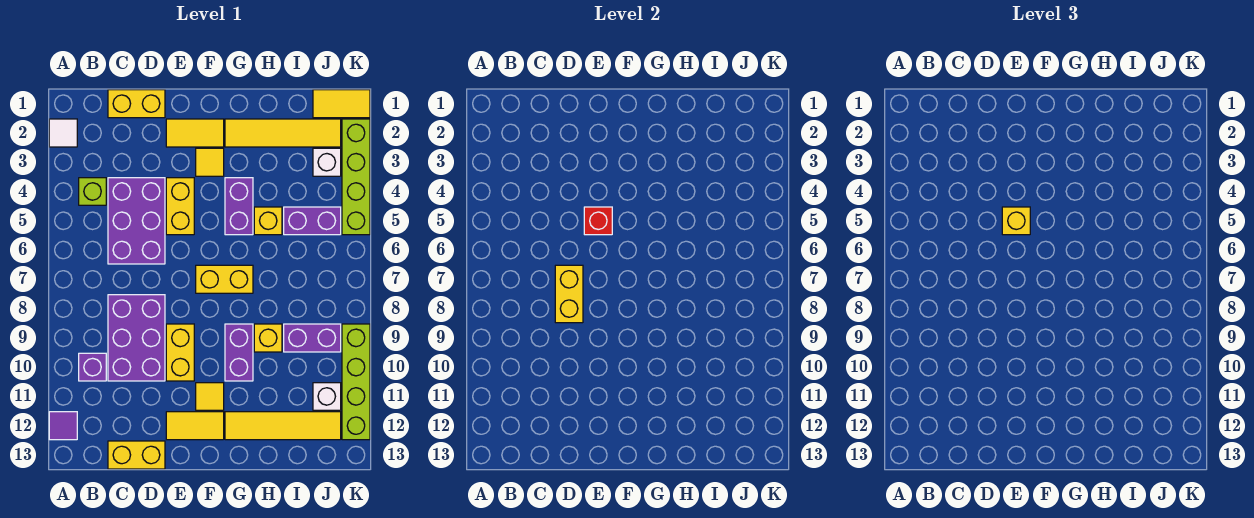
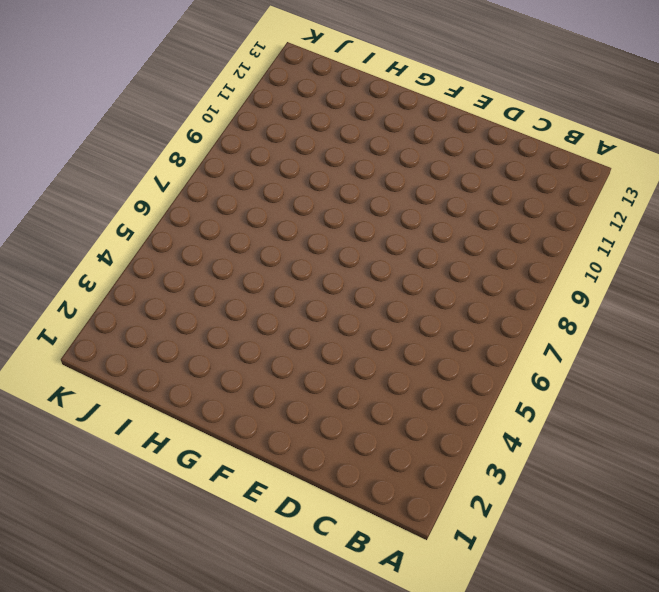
none -> white tile A2 level 1
none -> purple tile A12 level 1
none -> lime brick B4 level 1
none -> purple brick B10 level 1

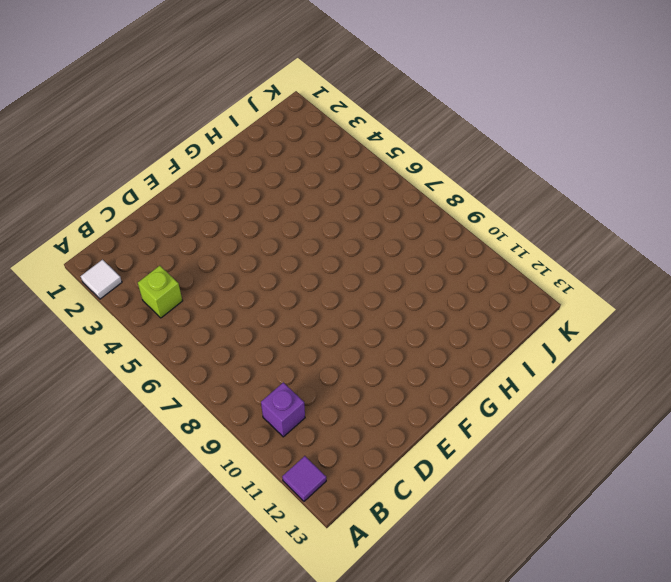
none -> yellow brick C1:D1 level 1
none -> purple brick C4:D6 level 1
none -> purple brick C8:D10 level 1
none -> yellow brick C13:D13 level 1

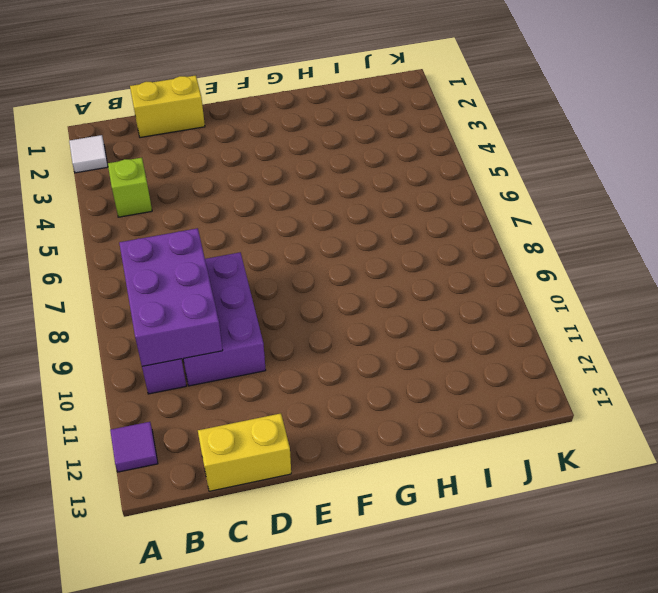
purple brick B8:C10 level 2 -> purple brick C4:D6 level 1
none -> yellow tile E2:F2 level 1
none -> yellow brick E4:E5 level 1
none -> yellow brick E9:E10 level 1
none -> yellow tile E12:F12 level 1

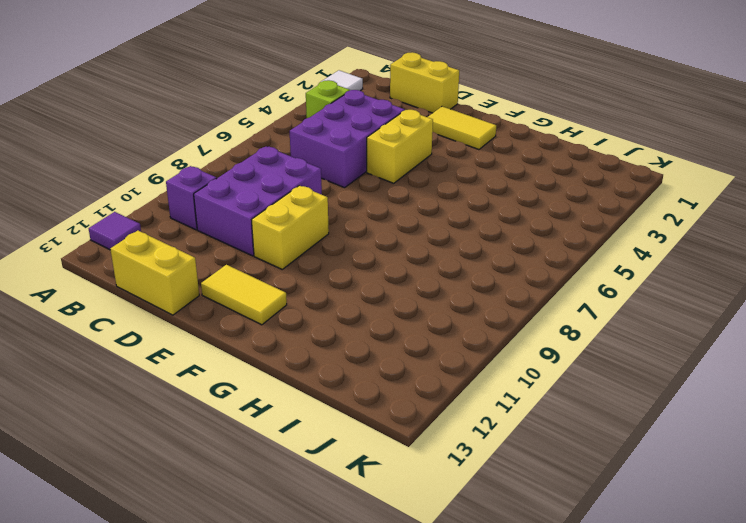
none -> yellow tile F3 level 1
none -> yellow brick F7:G7 level 1
none -> yellow tile F11 level 1
none -> yellow tile G2:J2 level 1

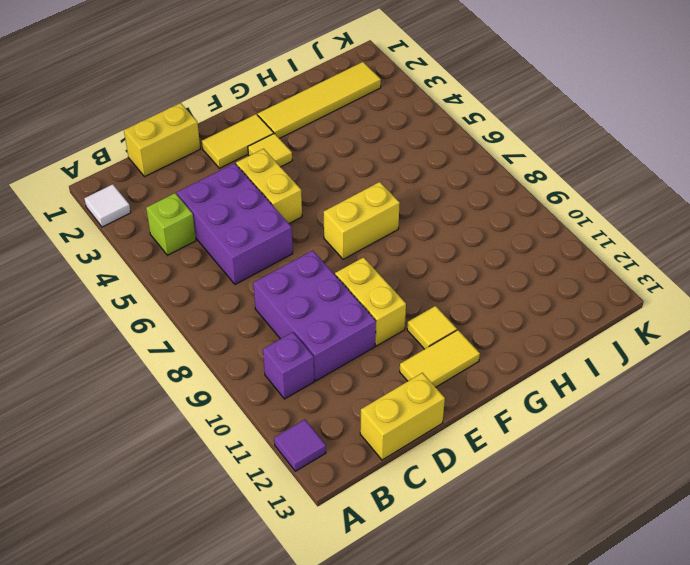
none -> purple brick G4:G5 level 1
none -> purple brick G9:G10 level 1
none -> yellow tile G12:J12 level 1
none -> yellow brick H5 level 1

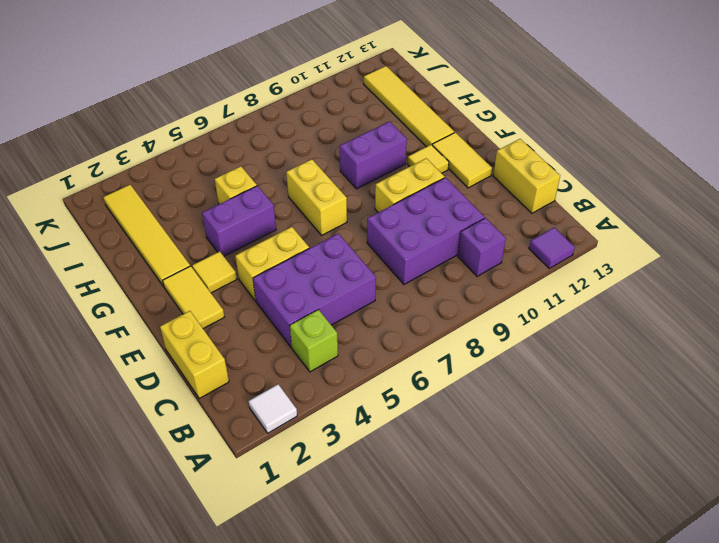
none -> yellow brick H9 level 1
none -> purple brick I5:J5 level 1
none -> purple brick I9:J9 level 1
none -> yellow tile J1:K1 level 1

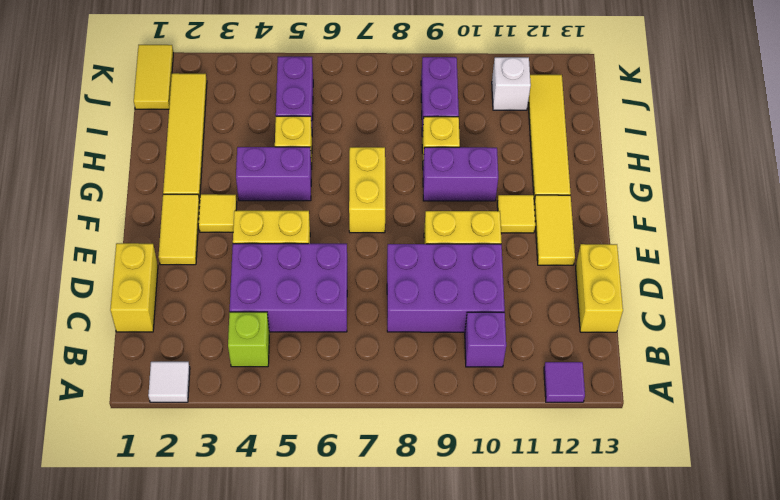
none -> white brick J3 level 1
none -> lime brick K2:K5 level 1
none -> lime brick K9:K12 level 1
none -> yellow brick D7:D8 level 2

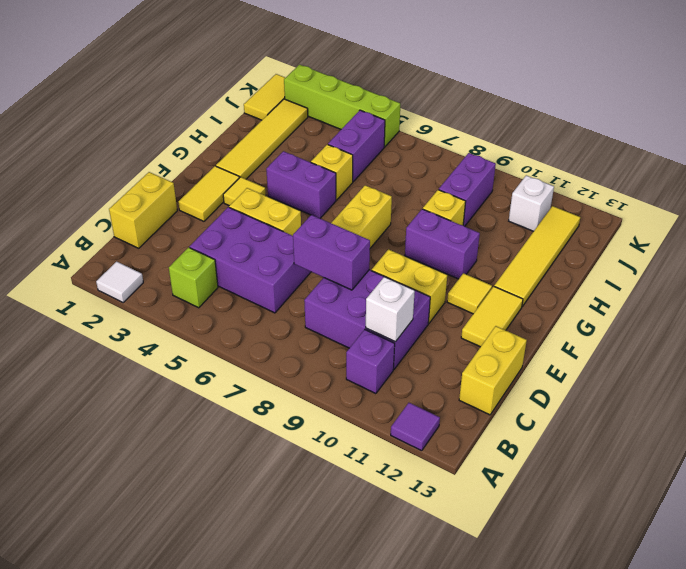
white brick C10 level 2 -> white brick J3 level 1
purple brick D7:D8 level 2 -> yellow brick D7:D8 level 2
none -> lime brick K9:K12 level 1
none -> red brick E5 level 2
none -> yellow brick E5 level 3

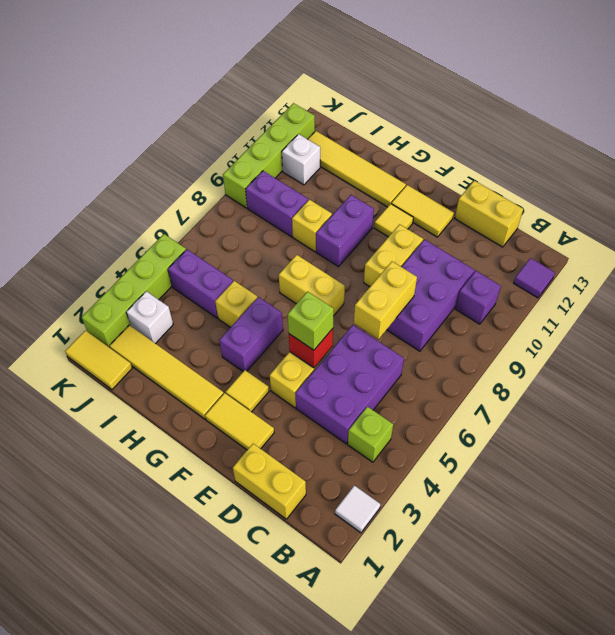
lime brick E5 level 3 -> yellow brick E5 level 3

